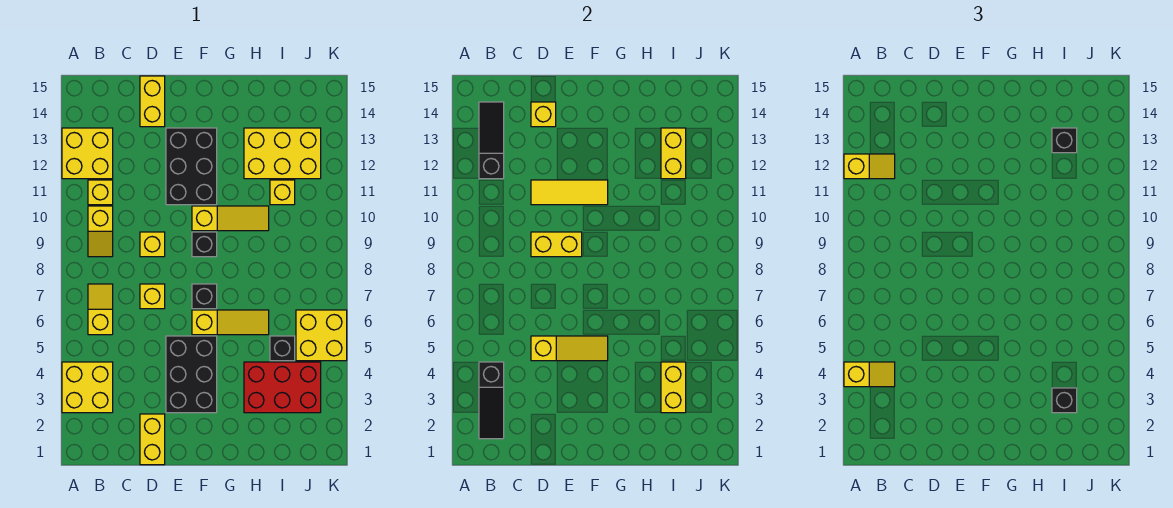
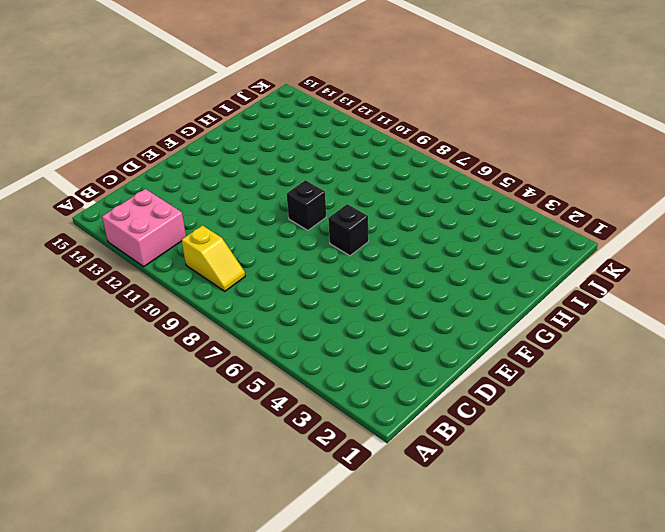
pink brick A12:B13 level 1 -> yellow brick A12:B13 level 1
none -> yellow brick A3:B4 level 1
none -> yellow slope B6:B7 level 1 top 6
none -> yellow brick B11 level 1
none -> yellow brick D1:D2 level 1

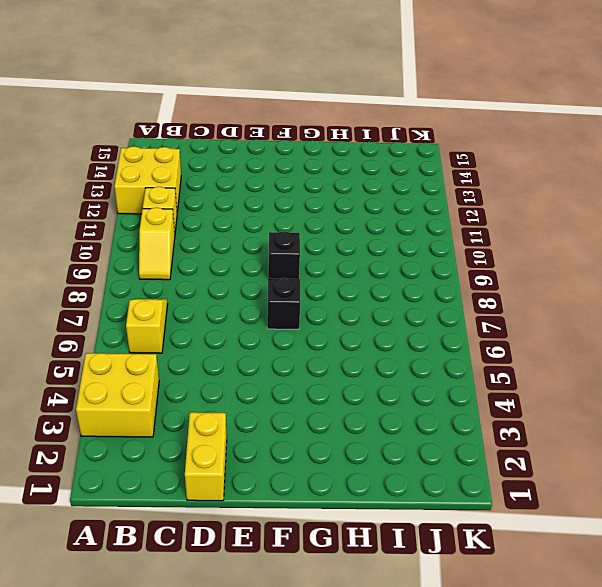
none -> yellow brick D7 level 1
none -> yellow brick D9 level 1
none -> yellow brick D14:D15 level 1
none -> black brick E3:F5 level 1

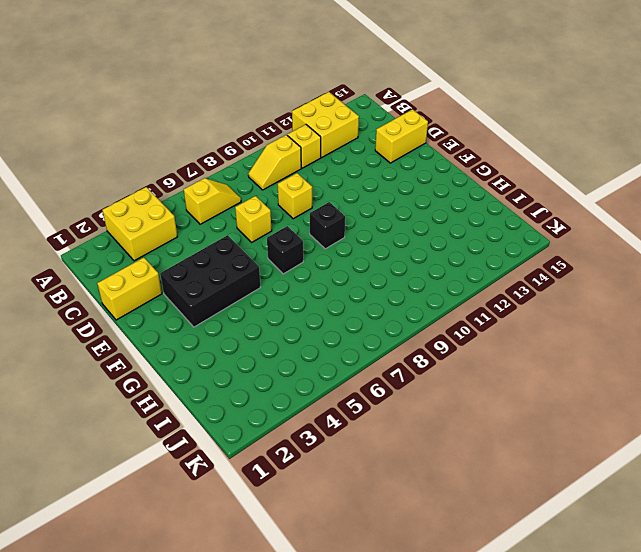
none -> black brick E11:F13 level 1
none -> yellow slope F6:H6 level 1 top F
none -> yellow slope F10:H10 level 1 top F
none -> red brick H3:J4 level 1

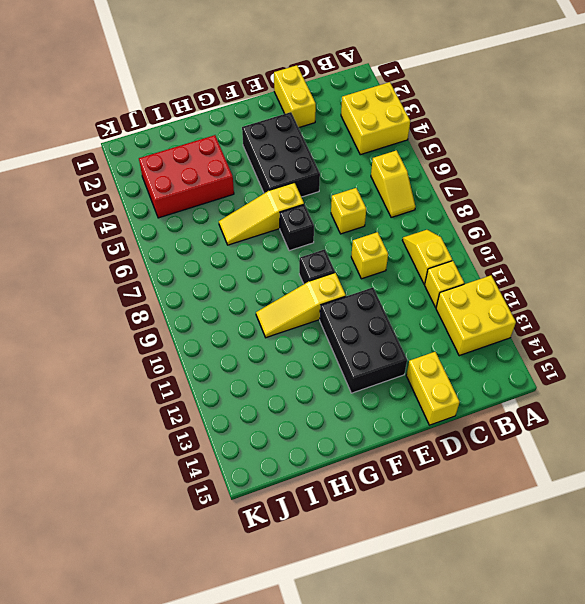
none -> yellow brick H12:J13 level 1
none -> black brick I5 level 1
none -> yellow brick I11 level 1
none -> yellow brick J5:K6 level 1

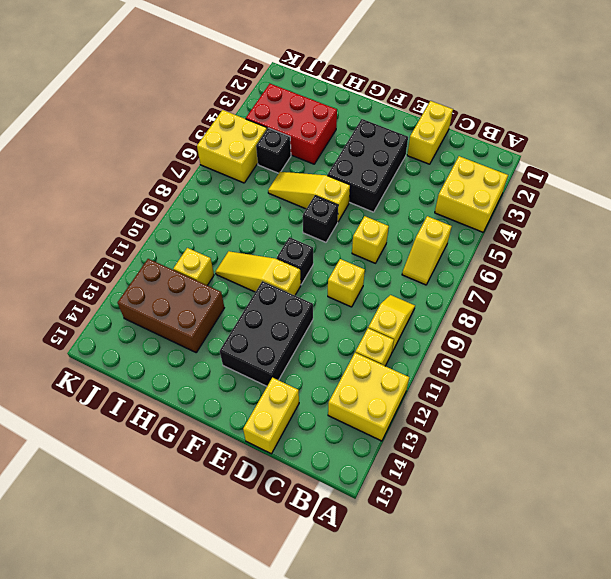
brown brick H12:J13 level 1 -> yellow brick H12:J13 level 1
none -> black slope B2:B4 level 2 top 4
none -> black slope B12:B14 level 2 top 12
none -> yellow slope D5:F5 level 2 top D
none -> yellow brick D9:E9 level 2

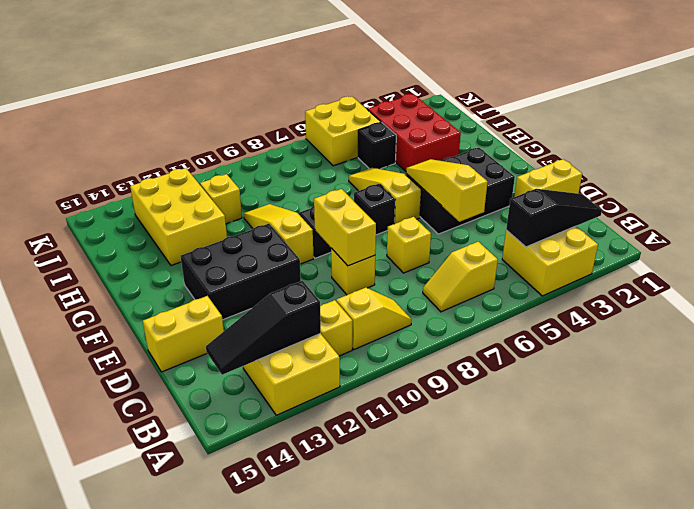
none -> yellow tile D11:F11 level 2
none -> yellow brick D14 level 2
none -> yellow brick I3:I4 level 2
none -> yellow brick I12:I13 level 2

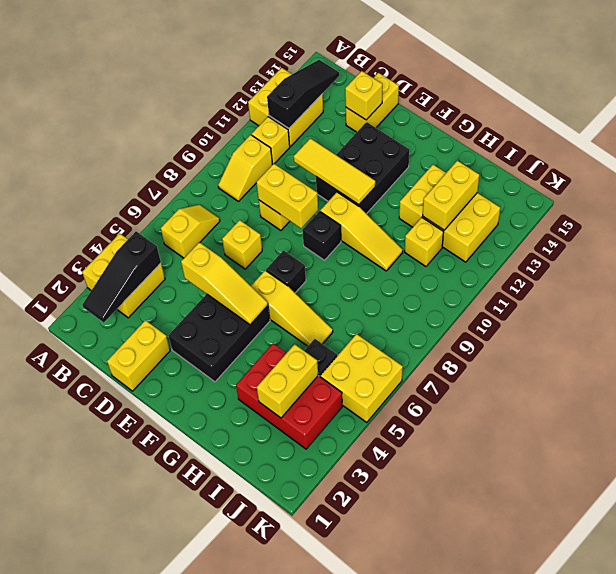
none -> yellow slope A4:B4 level 3 top A
none -> yellow slope A12:B12 level 3 top A
none -> black brick I3 level 3
none -> black brick I13 level 3

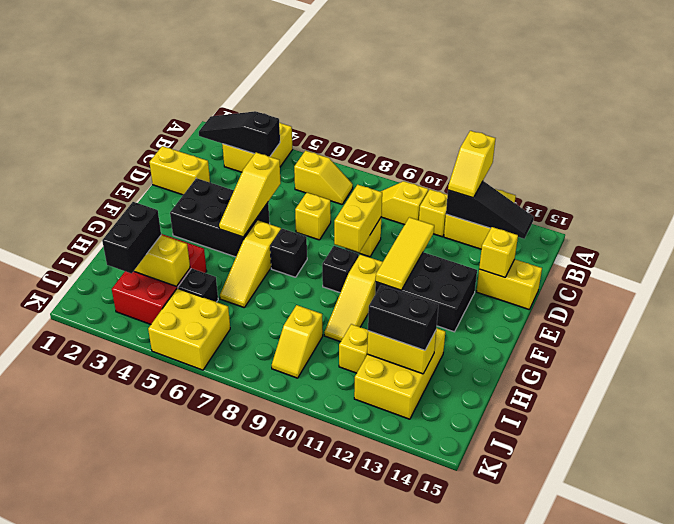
black brick I3:J3 level 3 -> black brick I3 level 3
yellow slope I9:J9 level 1 top I -> yellow slope A4:B4 level 3 top A
black brick I12:I13 level 3 -> black brick I13 level 3

